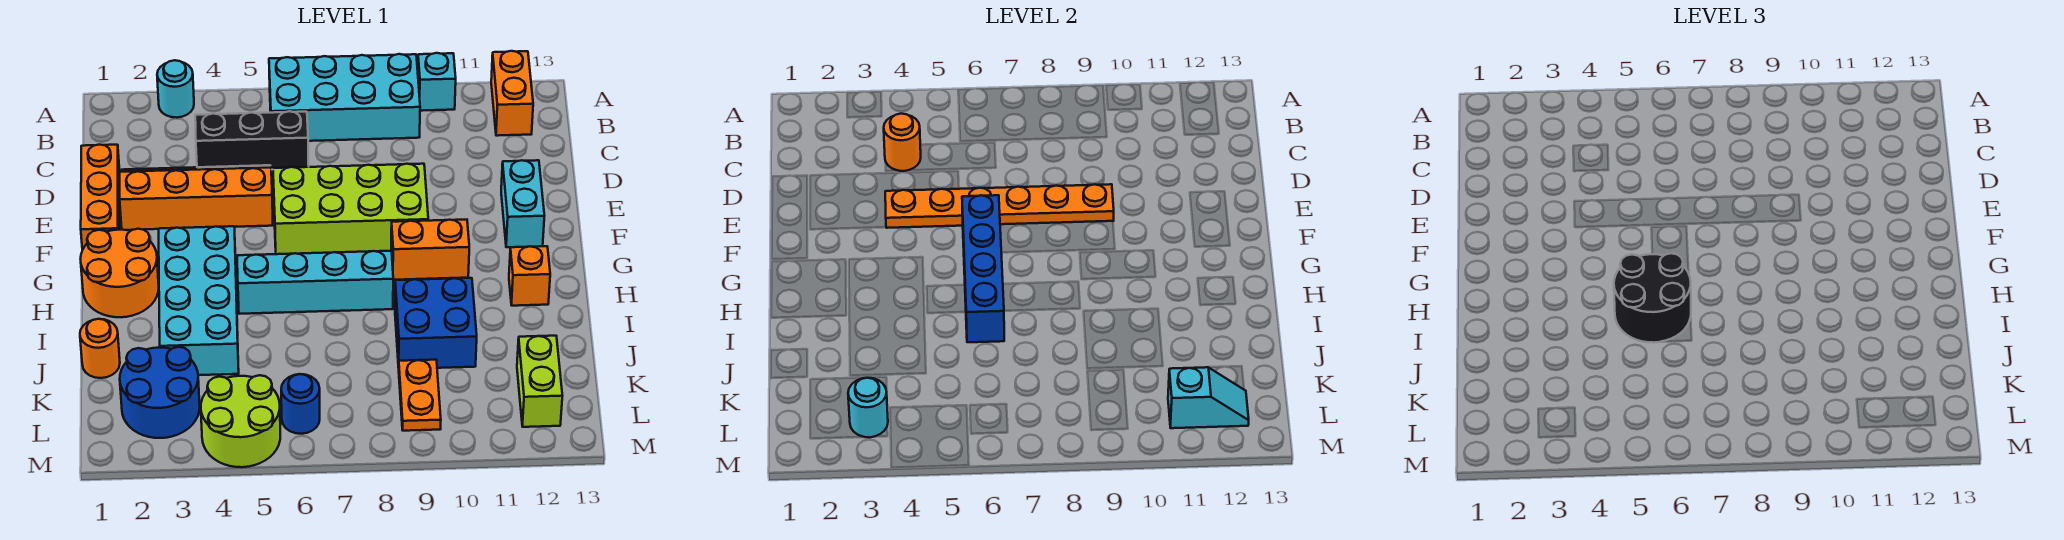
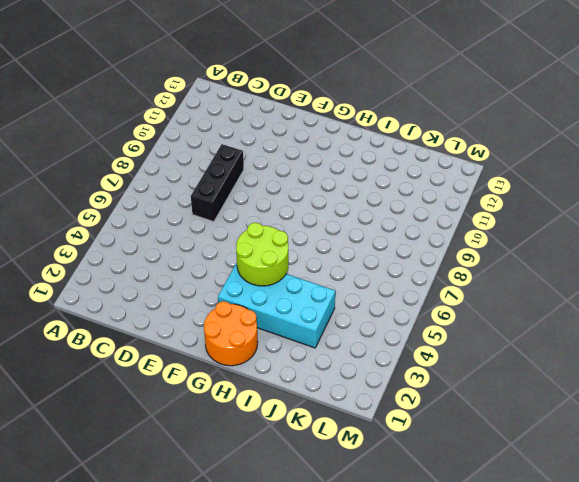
black brick D7:D9 level 1 -> black brick C4:C6 level 1
lime round brick G4:H5 level 2 -> lime round brick L4:M5 level 1
none -> cyan round brick A3 level 1
none -> cyan brick A6:B9 level 1
none -> cyan brick A10 level 1

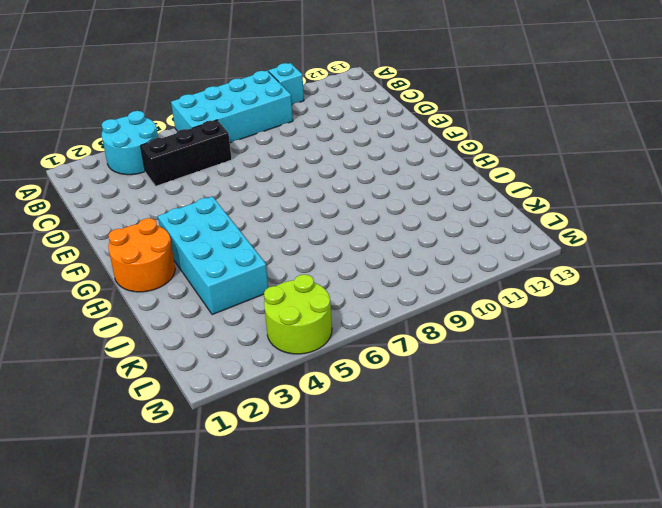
cyan round brick A3:B4 level 1 -> cyan round brick A3 level 1
none -> orange brick A12:B12 level 1
none -> orange brick D1:F1 level 1
none -> orange slope D2:E5 level 1 top E

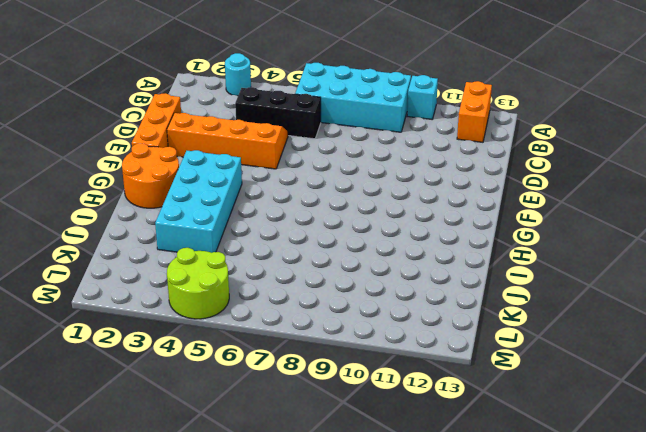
none -> lime brick E6:F9 level 1
none -> cyan brick E12:F12 level 1
none -> orange brick G9:G10 level 1

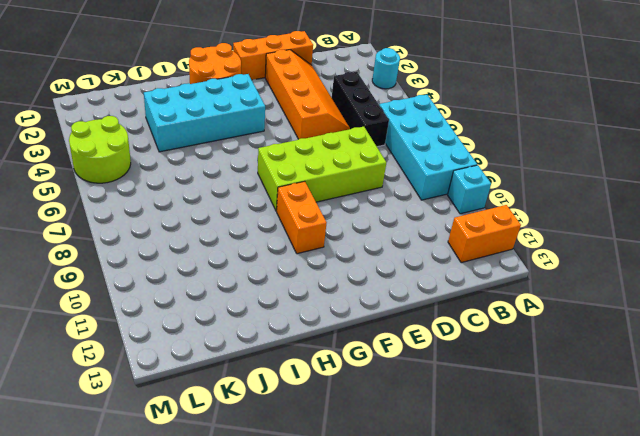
lime brick D7:G8 level 1 -> lime brick E6:F9 level 1
none -> cyan brick E12:F12 level 1
none -> cyan brick H5:H8 level 1
none -> orange brick H12 level 1

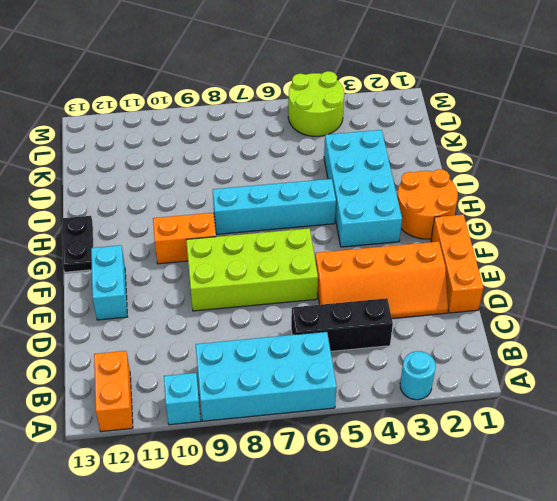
black plate G13:H13 level 1 -> none
none -> orange brick H12 level 1
none -> blue brick I9:J10 level 1
none -> orange round brick J1 level 1

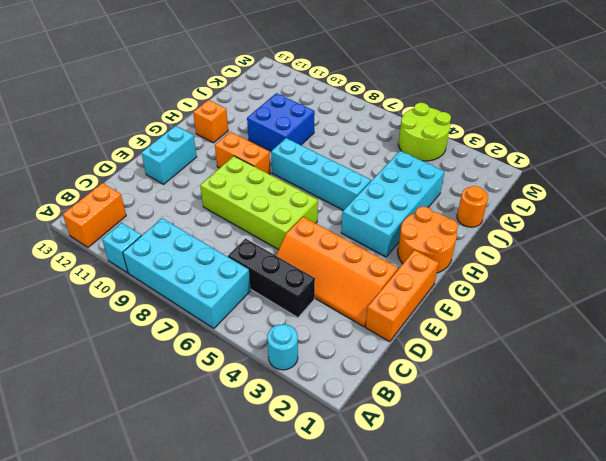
none -> blue round brick K2:L3 level 1
none -> orange plate K9:L9 level 1
none -> lime brick K12:L12 level 1

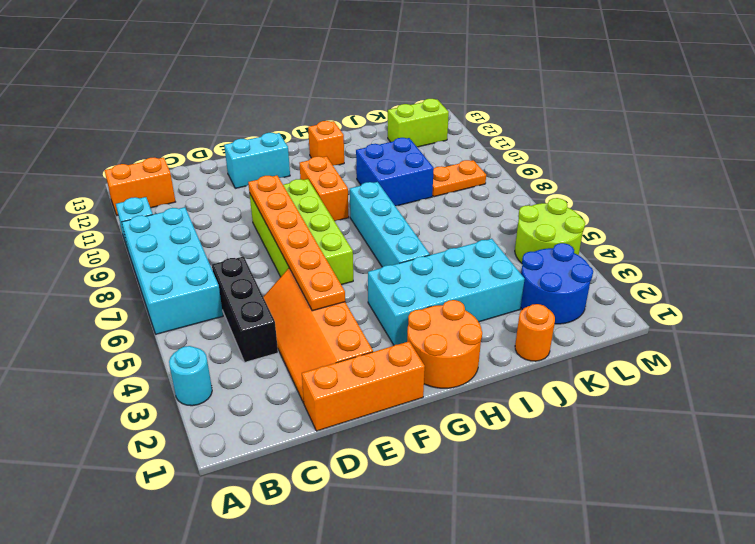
none -> blue round brick L6 level 1
none -> orange round brick C4 level 2
none -> blue brick F6:I6 level 2

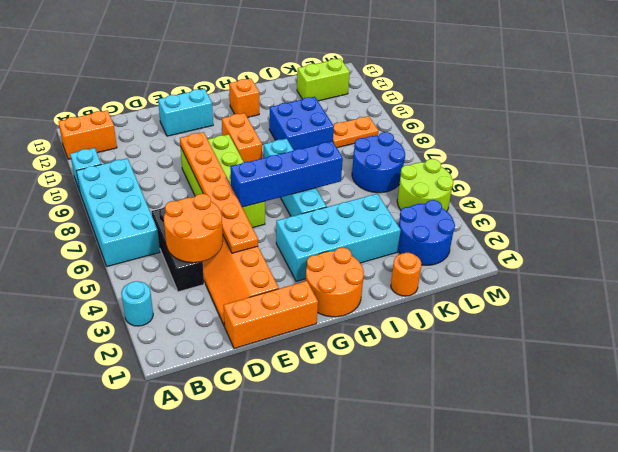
orange round brick C4:D5 level 2 -> orange round brick C4 level 2
blue round brick K6:L7 level 1 -> blue round brick L6 level 1
none -> cyan round brick L3 level 2
none -> cyan slope L11:L12 level 2 top 11
none -> black round brick H5:I6 level 3

